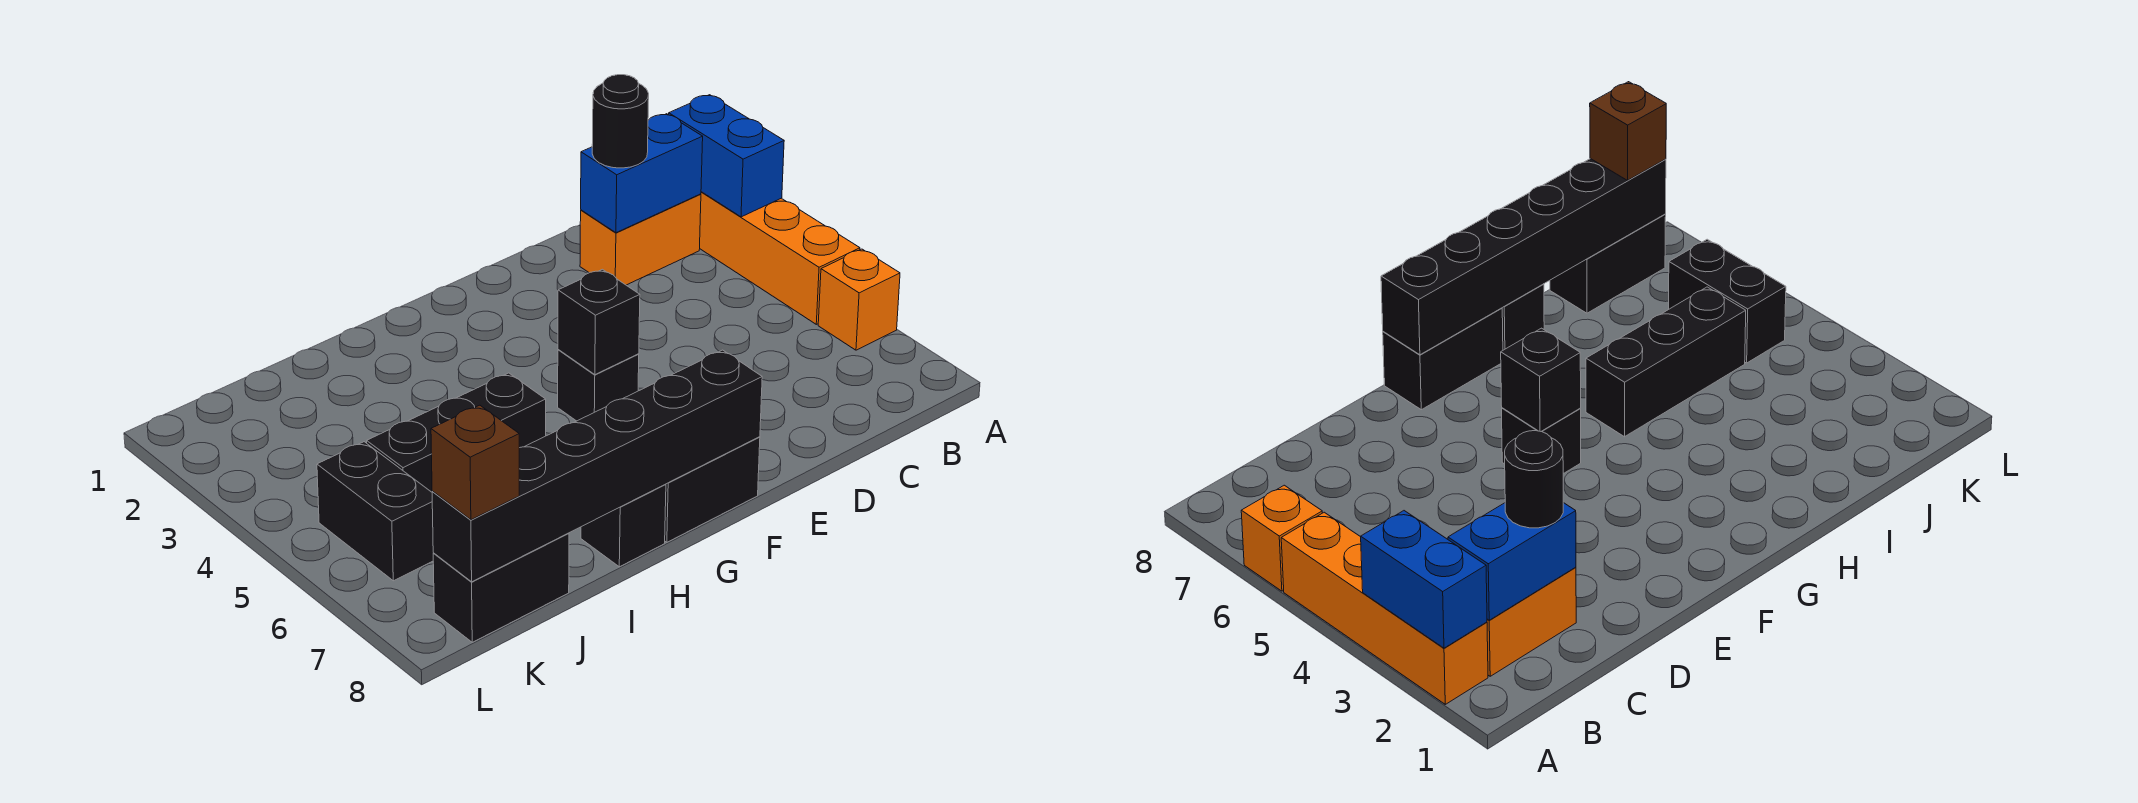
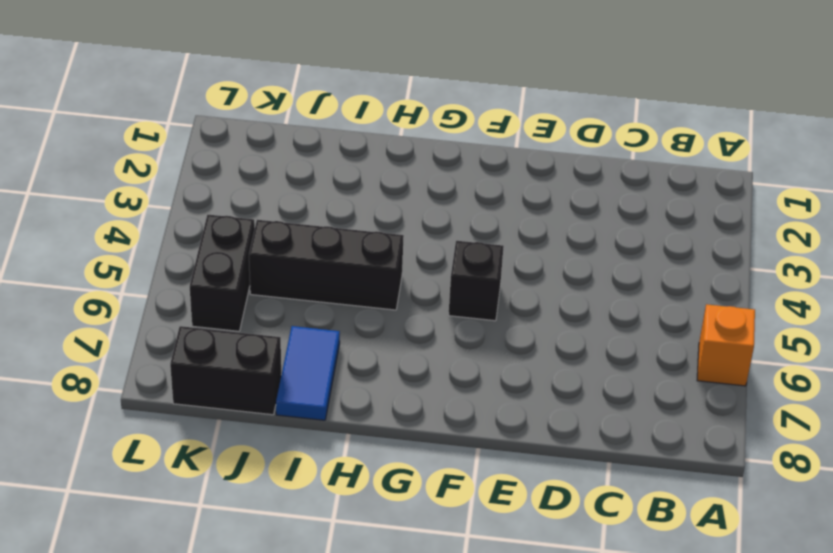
blue tile I7:I8 level 1 -> none
none -> orange brick A2:A5 level 1
none -> orange brick B2:C2 level 1
none -> black brick F8:G8 level 1

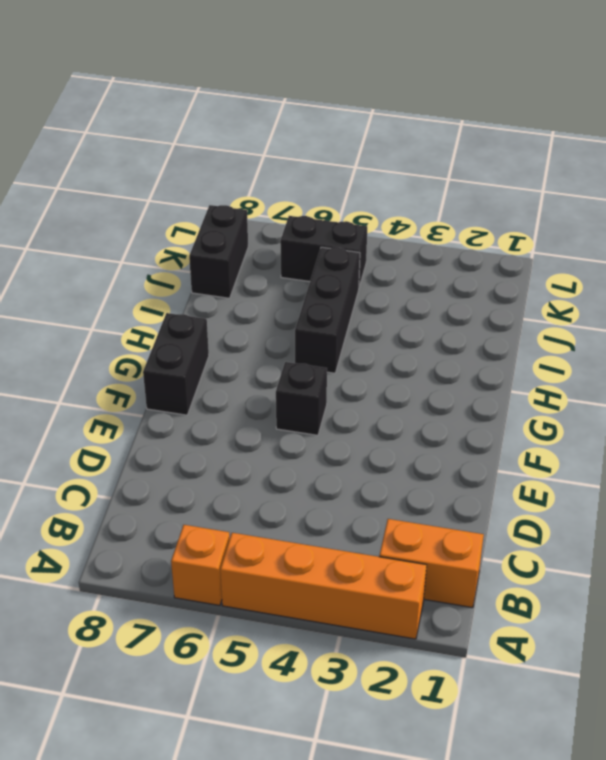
orange brick B1:B2 level 1 -> orange brick B2:C2 level 1
none -> black brick H8 level 1
none -> blue brick A2:A3 level 2
none -> blue brick B2:C2 level 2

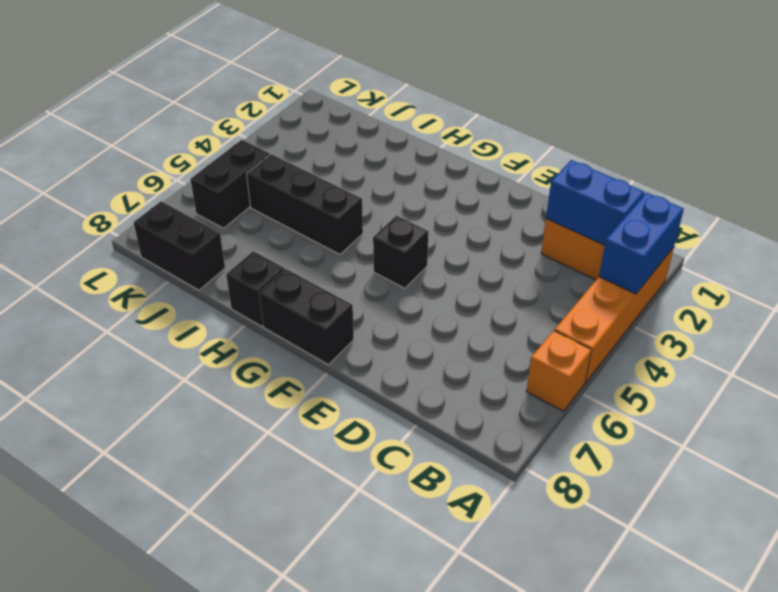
none -> black brick F5 level 2
none -> black brick F8:K8 level 2
none -> black round brick C2 level 3

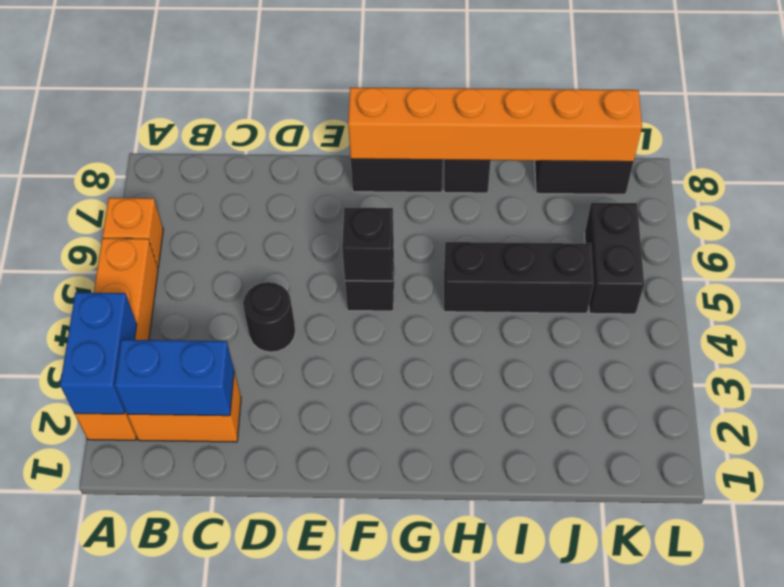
black round brick D4 level 1 -> black round brick C2 level 3
orange brick F8:K8 level 2 -> black brick F8:K8 level 2
none -> brown brick K8 level 3

